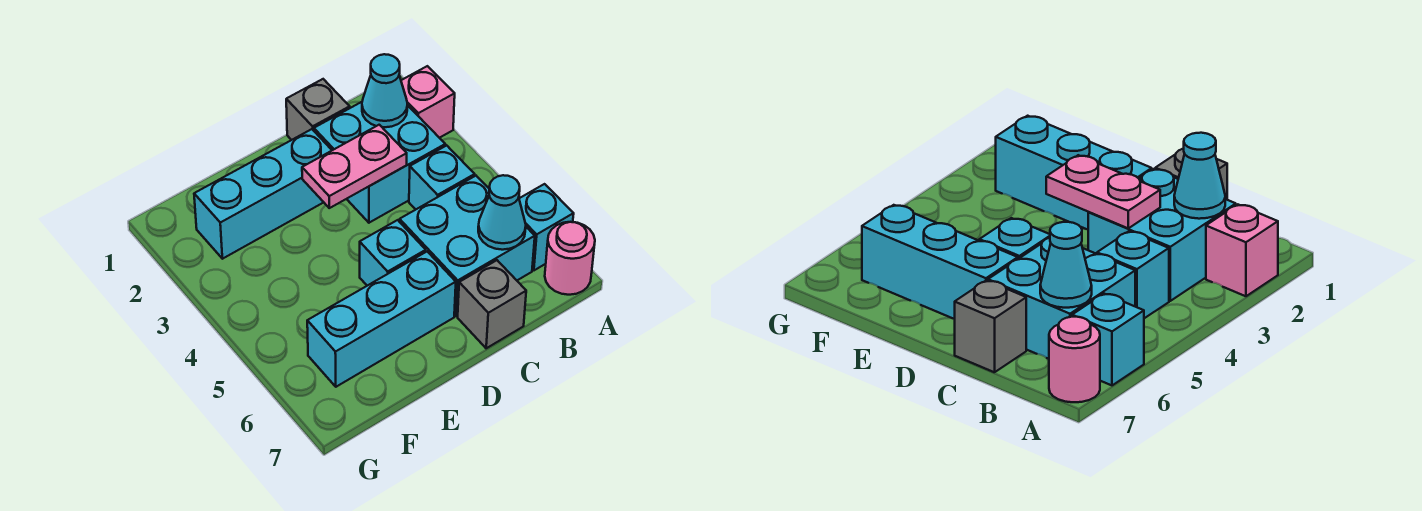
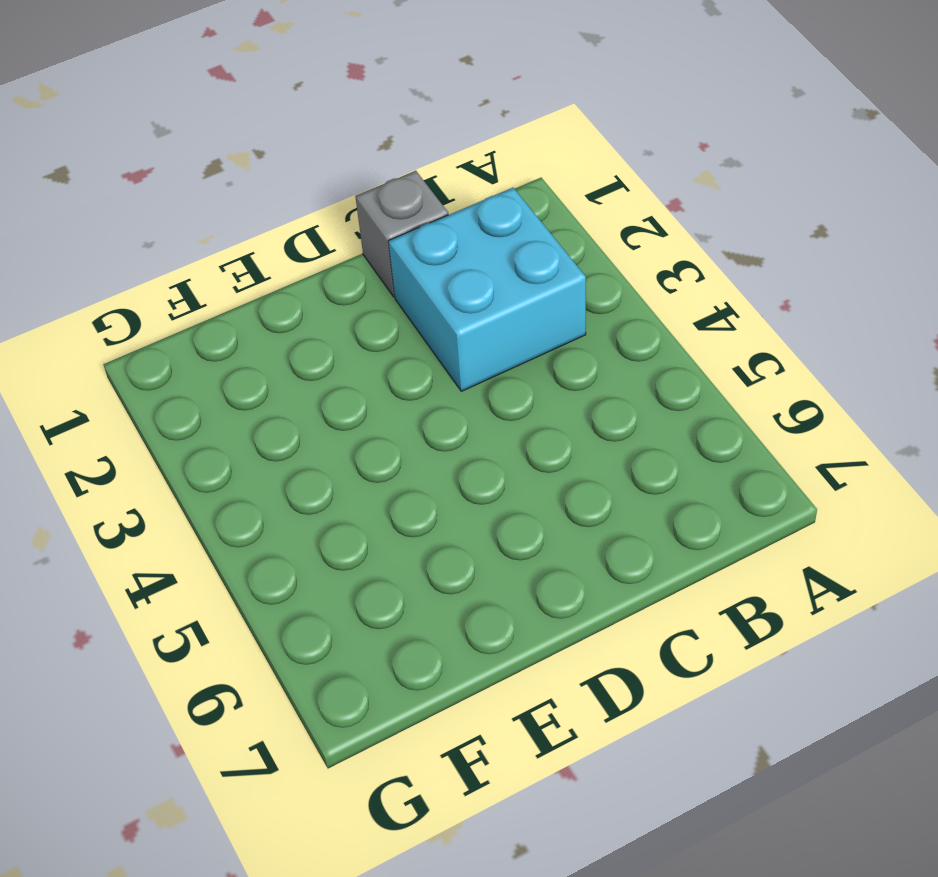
none -> pink brick A2 level 1
none -> cyan brick A6 level 1
none -> pink round brick A7 level 1

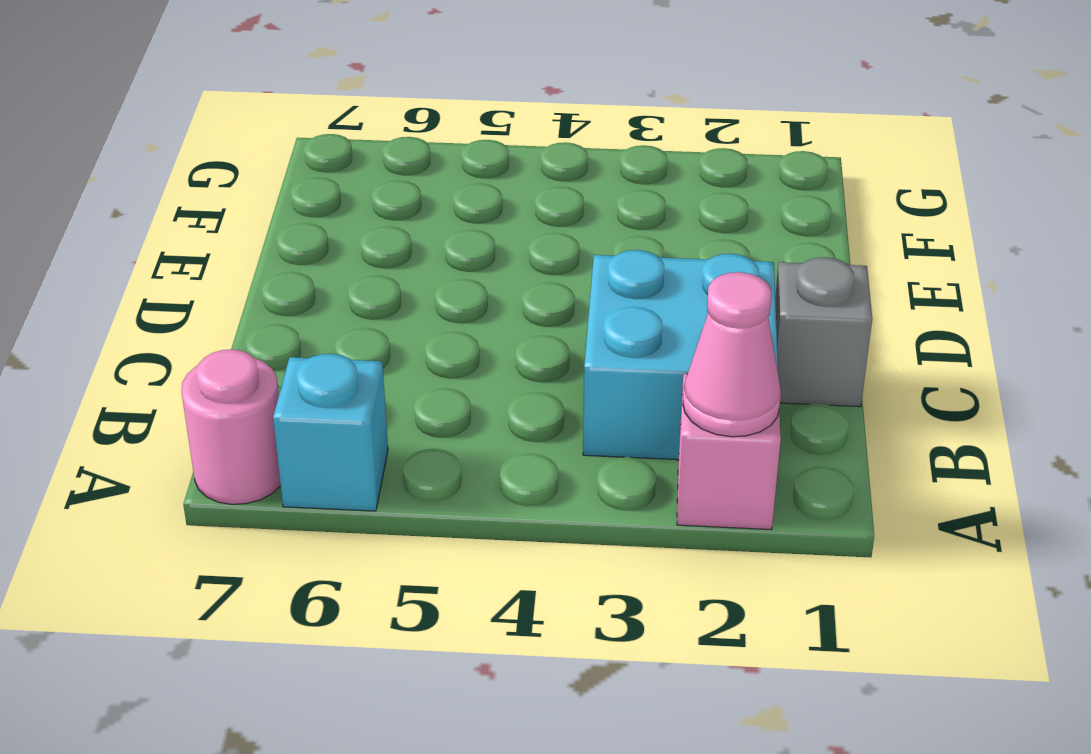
pink cone A2 level 2 -> none
none -> cyan brick B4 level 1
none -> cyan brick B5:C6 level 1
none -> grey brick C7 level 1

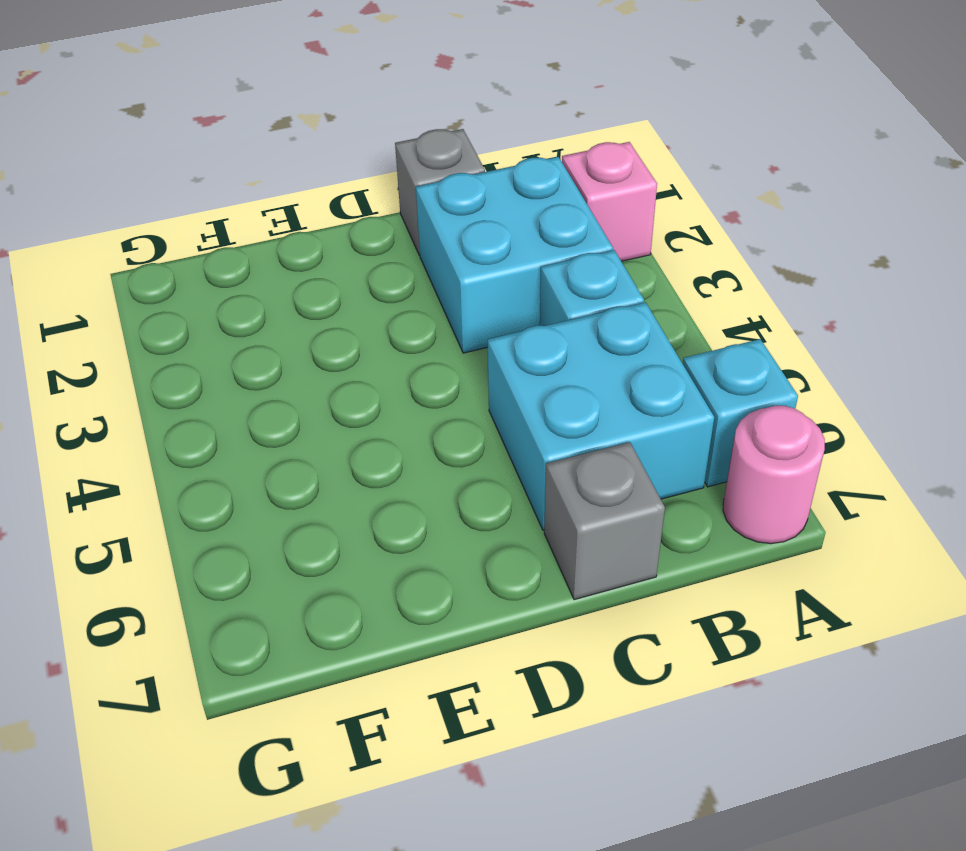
none -> cyan brick D2:F2 level 1
none -> cyan brick D5 level 1
none -> cyan brick D6:F6 level 1

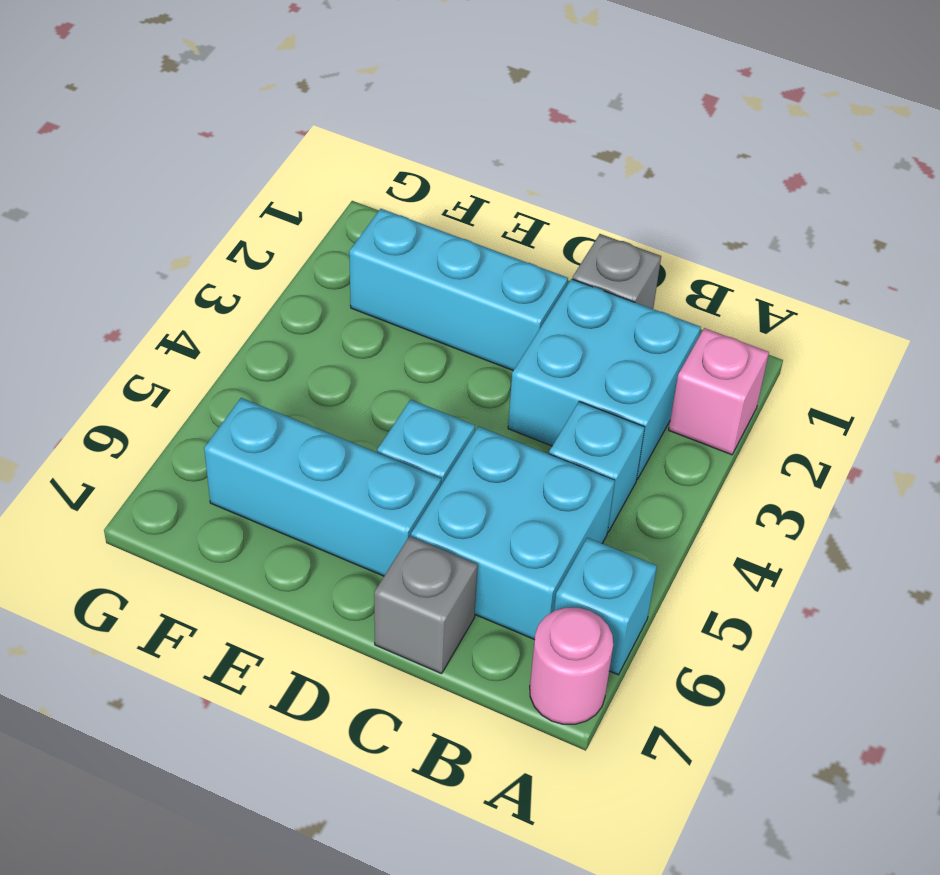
none -> cyan cone B2 level 2
none -> cyan cone B6 level 2
none -> pink plate C3:D3 level 2

